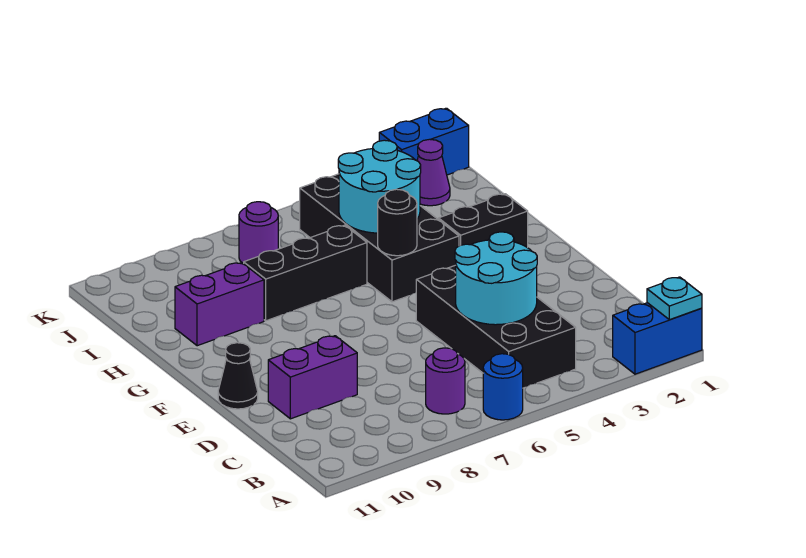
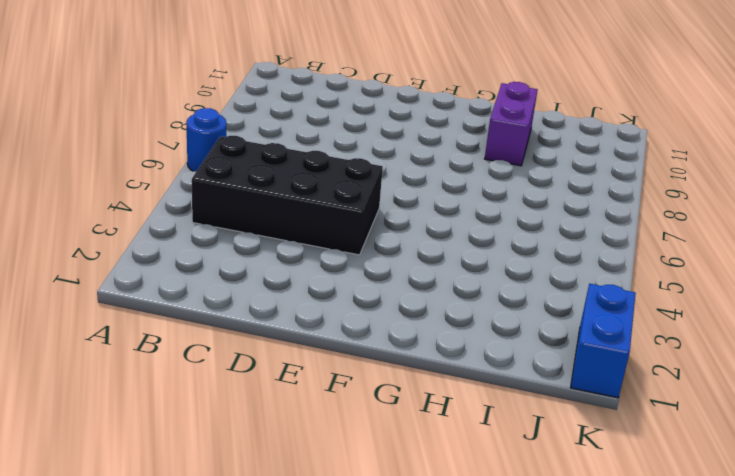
none -> blue brick A1:A2 level 1
none -> purple round brick B7 level 1
none -> purple brick D9:D10 level 1

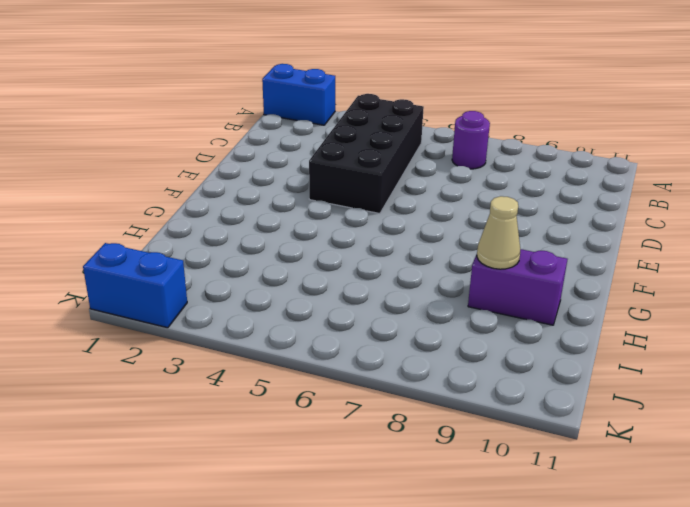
tan cone H9 level 2 -> none
none -> blue round brick A6 level 1
none -> purple brick D9:D10 level 1
none -> black cone E11 level 1

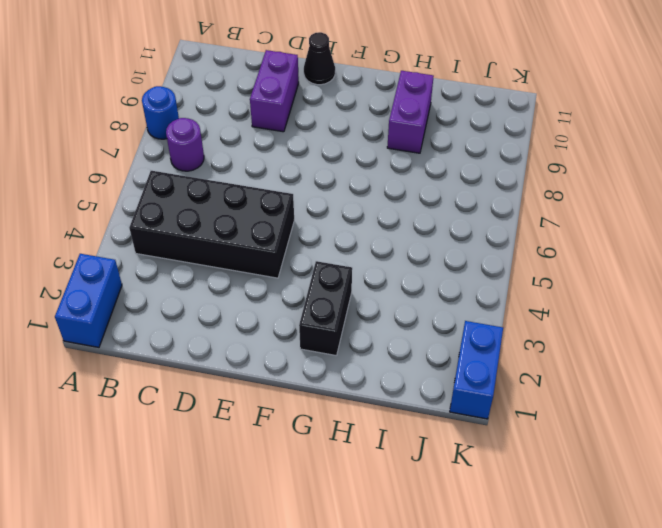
blue round brick A8 level 1 -> blue round brick A6 level 1
none -> black brick G4:J5 level 1
none -> black brick H6:H8 level 1
none -> purple cone J2 level 1

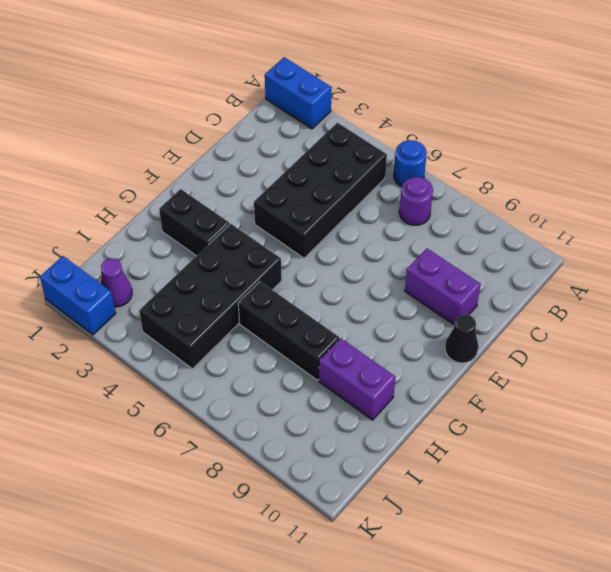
none -> purple round brick J7 level 1
none -> cyan plate A1 level 2
none -> cyan round brick C4:D5 level 2

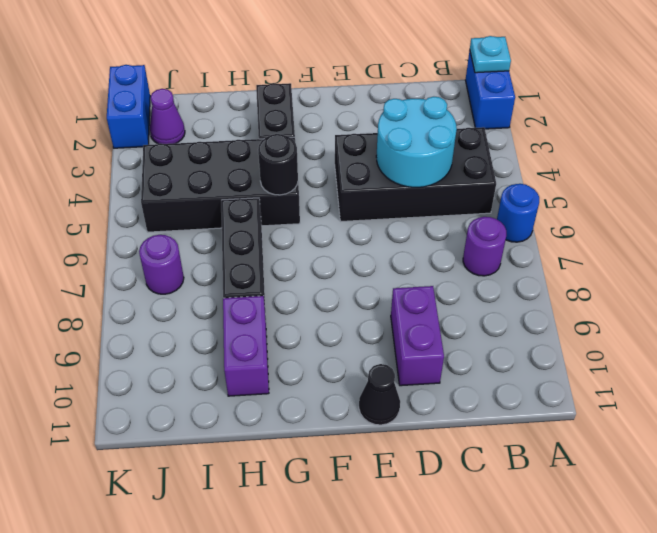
none -> cyan round brick H4:I5 level 2

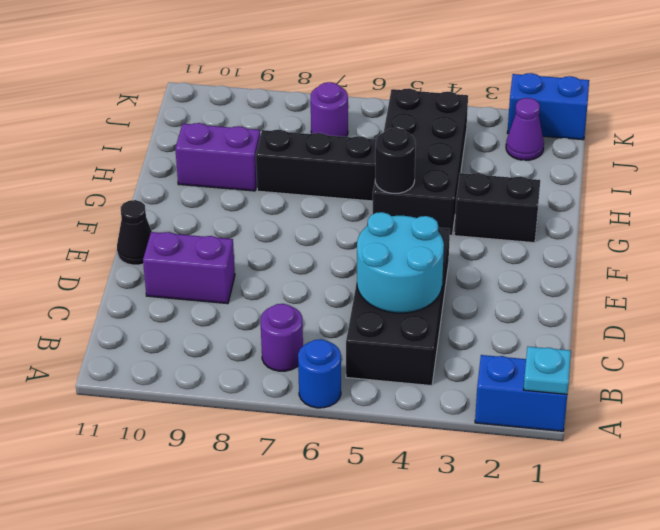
none -> cyan round brick H4:I5 level 2

